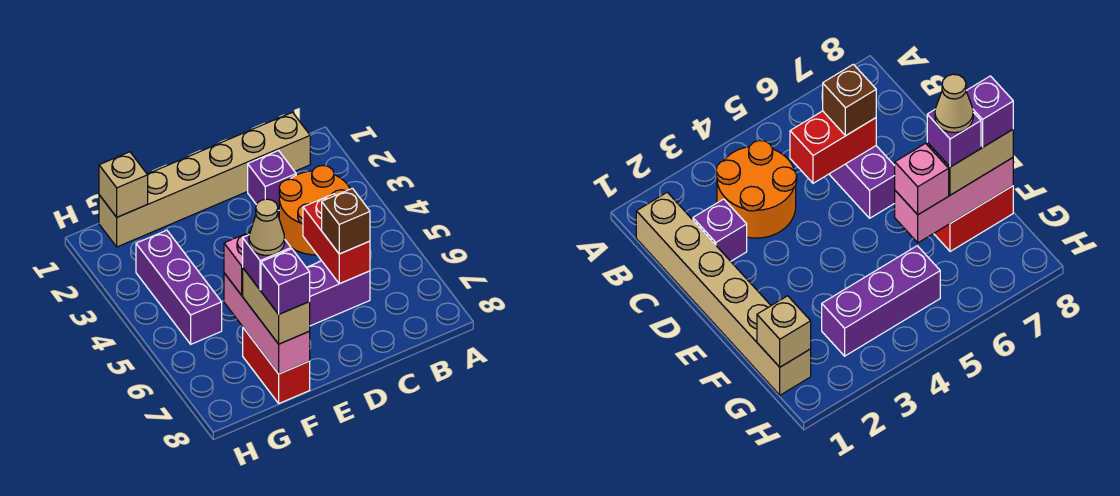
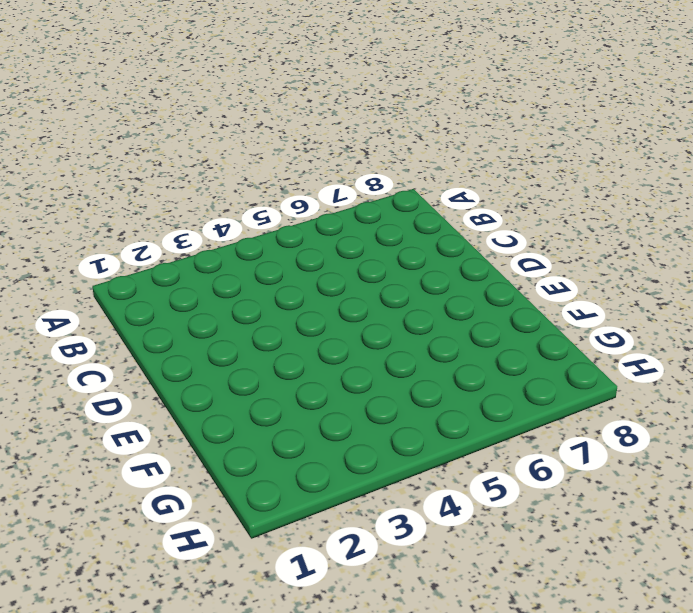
none -> tan brick B1:G1 level 1
none -> orange round brick B3:C4 level 1
none -> purple brick C2 level 1

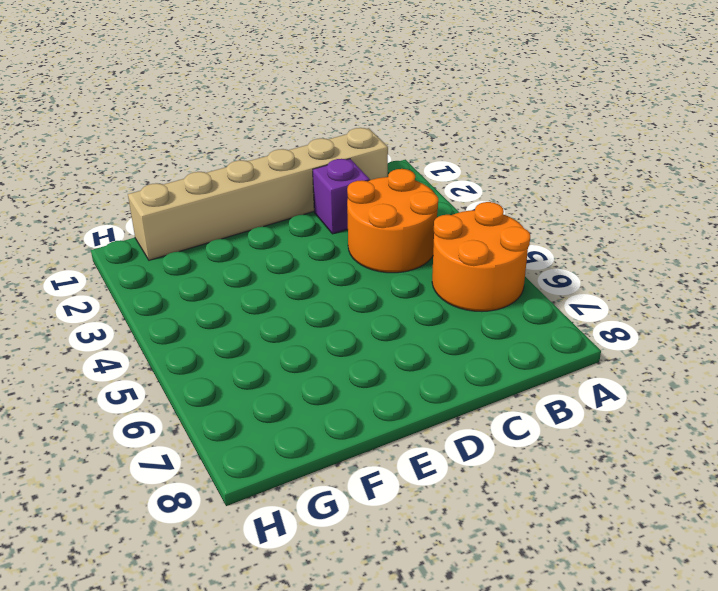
orange round brick A5:B6 level 1 -> none
none -> purple brick C6:D6 level 1
none -> red brick F7:F8 level 1
none -> purple brick G3:G5 level 1

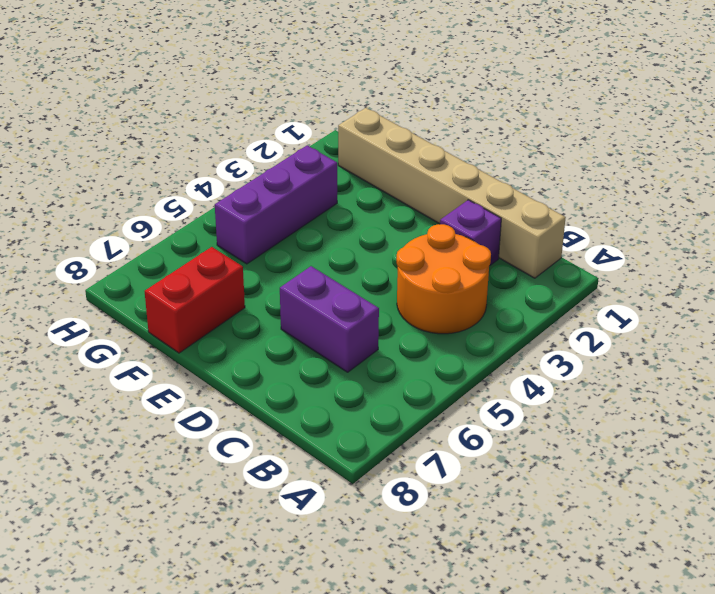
none -> red brick C5:C6 level 2
none -> pink brick F6:F8 level 2
none -> tan brick G1 level 2

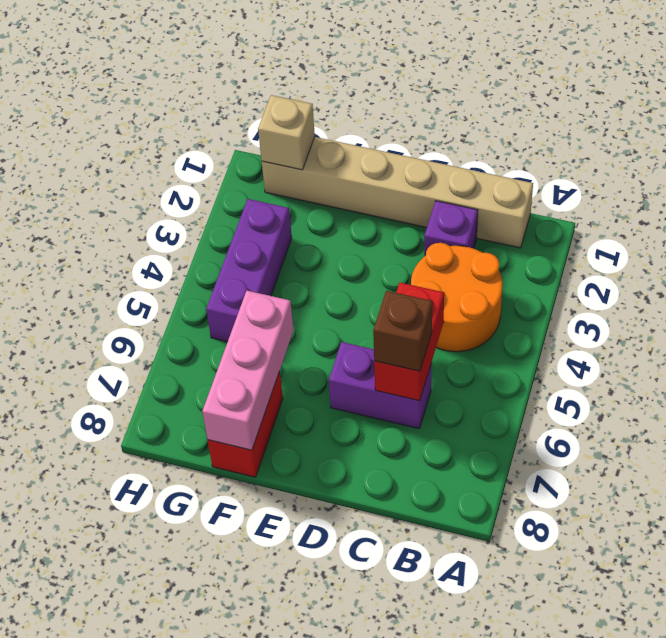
none -> pink brick F6 level 3
none -> tan brick F7:F8 level 3
none -> purple brick F7 level 4

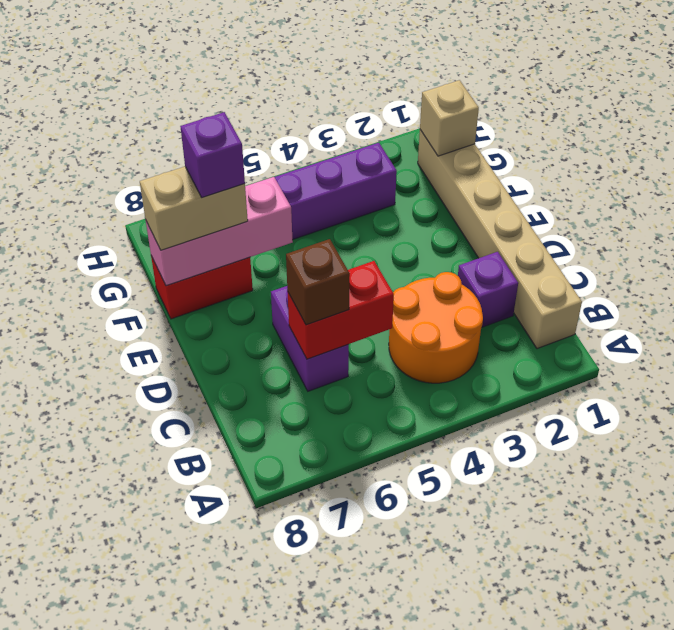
none -> pink brick F6 level 3
none -> purple brick F8 level 4
none -> tan cone F7 level 5

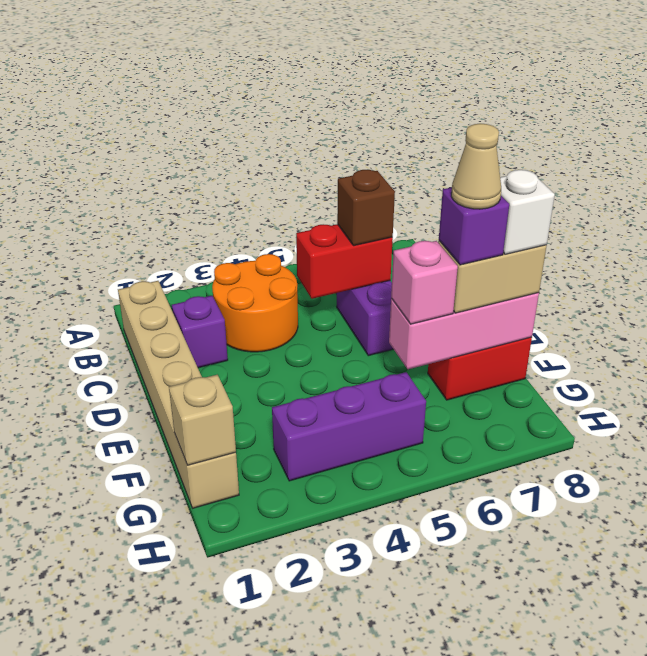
white brick F8 level 4 -> purple brick F8 level 4

